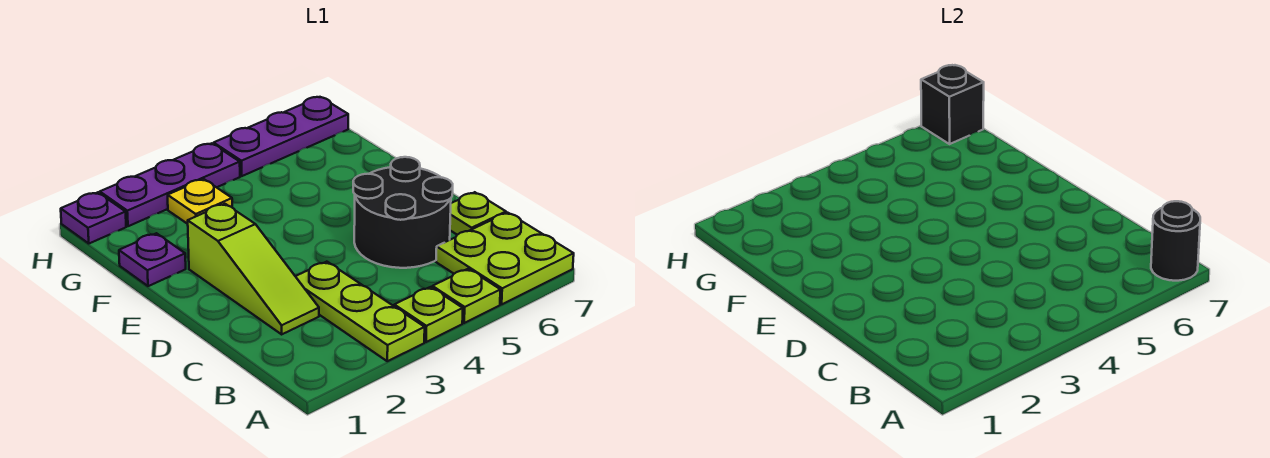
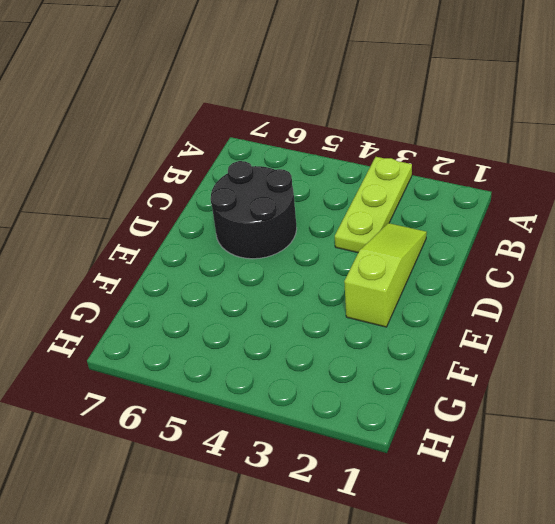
none -> lime plate A4 level 1
none -> lime plate A5 level 1
none -> lime plate A6:B7 level 1

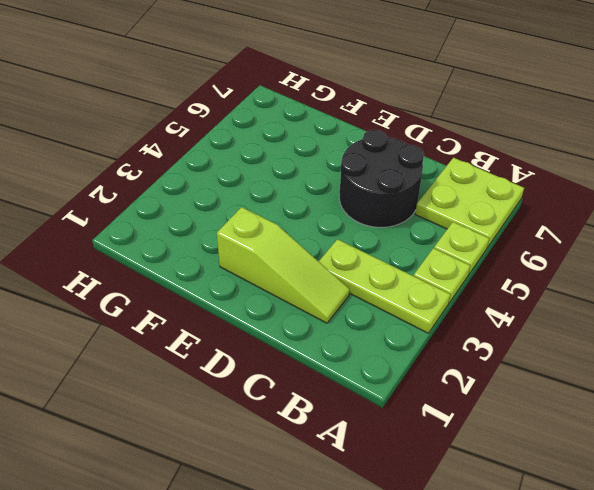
none -> lime plate C7 level 1
none -> purple plate F1 level 1
none -> yellow plate G3 level 1

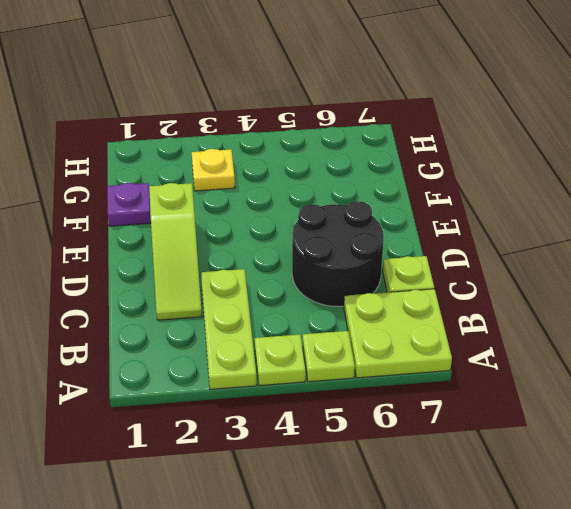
none -> purple plate H1 level 1
none -> purple plate H2:H4 level 1
none -> purple plate H5:H7 level 1

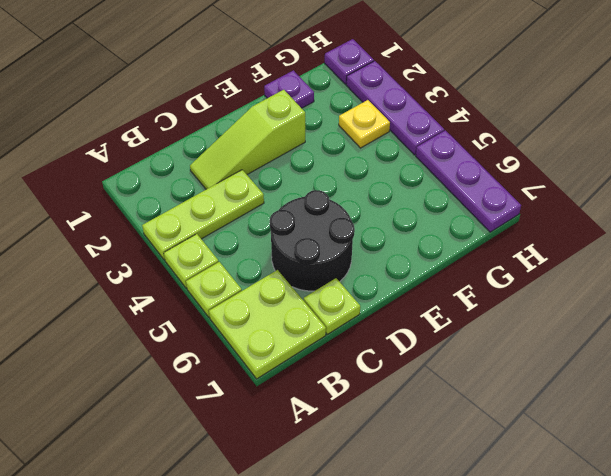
none -> black round brick A7 level 2
none -> black brick H7 level 2

